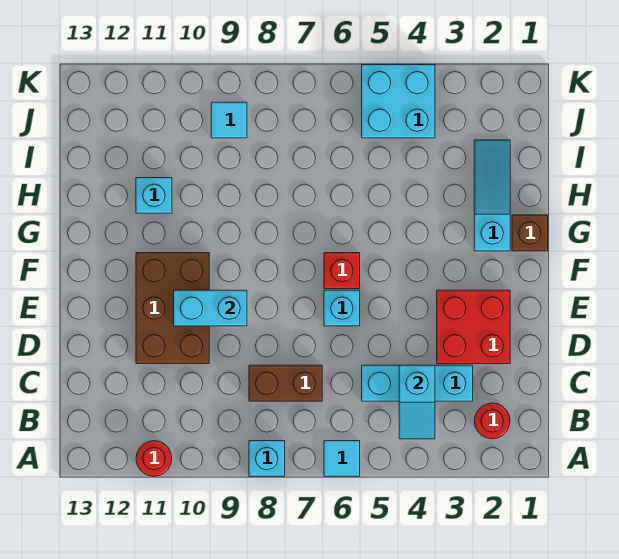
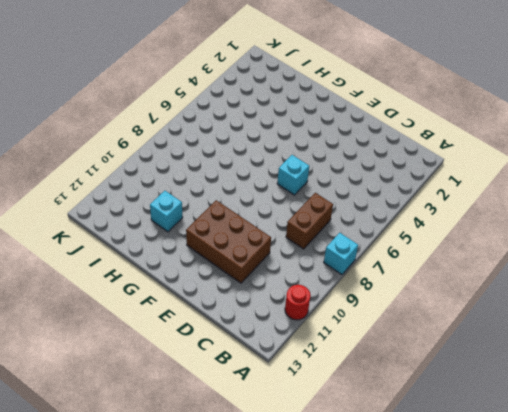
none -> cyan tile A6 level 1
none -> red round brick B2 level 1
none -> cyan brick C3:C5 level 1

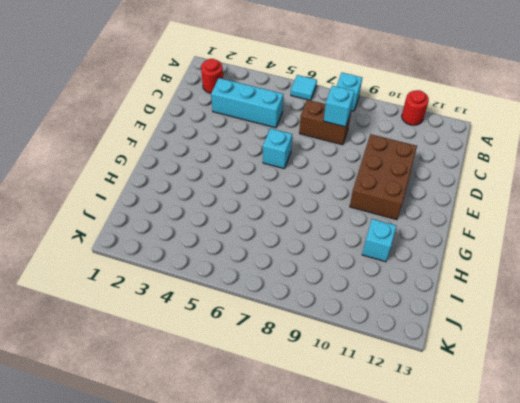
cyan brick C8 level 2 -> none
none -> red brick D2:E3 level 1
none -> red brick F6 level 1
none -> brown brick G1 level 1

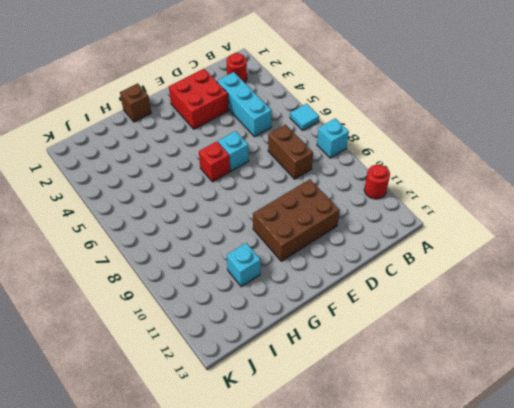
none -> cyan slope G2:I2 level 1 top G
none -> cyan brick J4:K5 level 1
none -> cyan tile J9 level 1

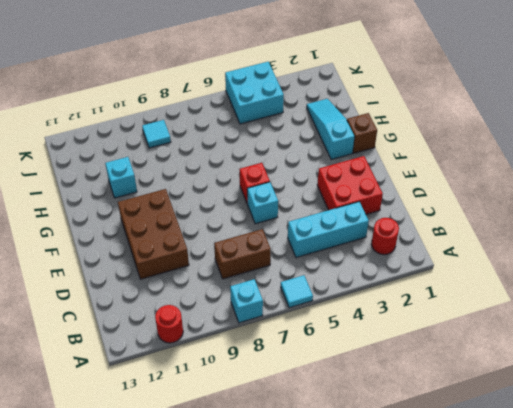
none -> cyan slope B4:C4 level 2 top C
none -> cyan brick E9:E10 level 2

